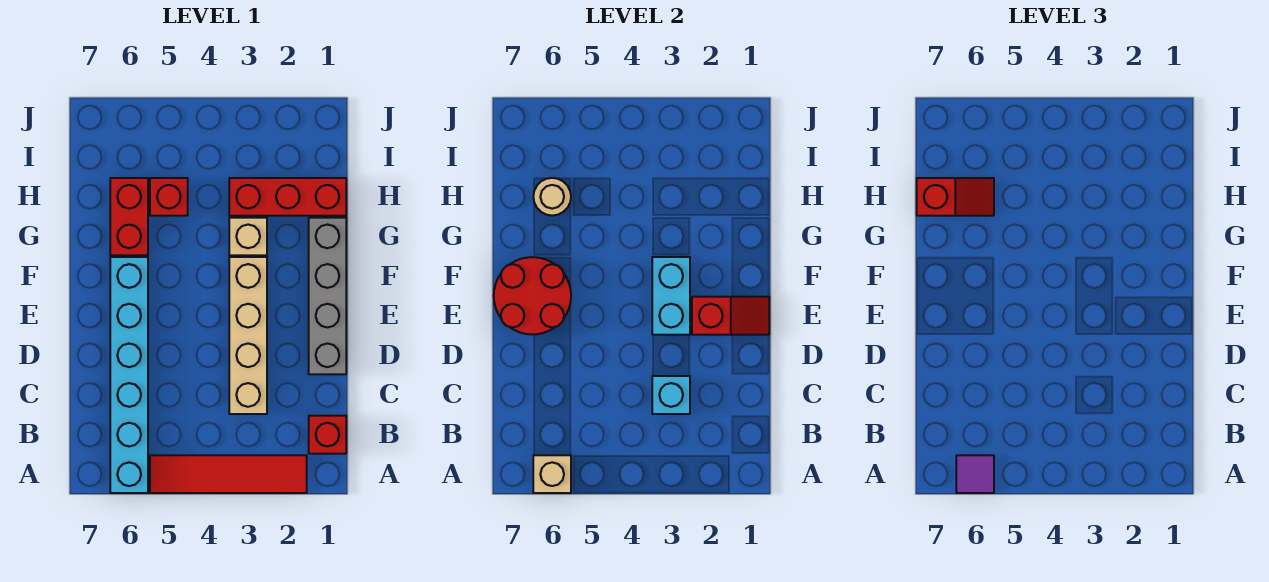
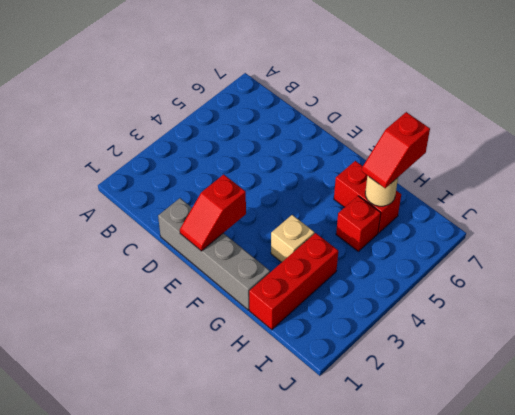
none -> red tile A2:A5 level 1
none -> cyan brick A6:F6 level 1
none -> red brick B1 level 1

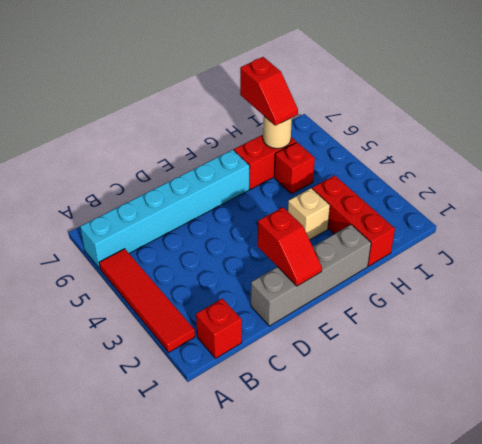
none -> tan brick C3:F3 level 1
none -> tan brick A6 level 2
none -> cyan brick C3 level 2

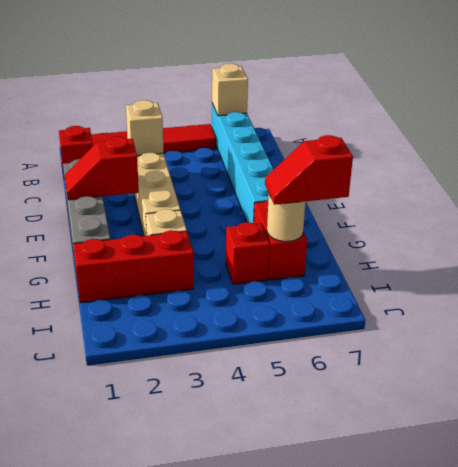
tan brick C3 level 2 -> cyan brick C3 level 2
none -> cyan brick E3:F3 level 2
none -> red round brick E6:F7 level 2
none -> purple tile A6 level 3

